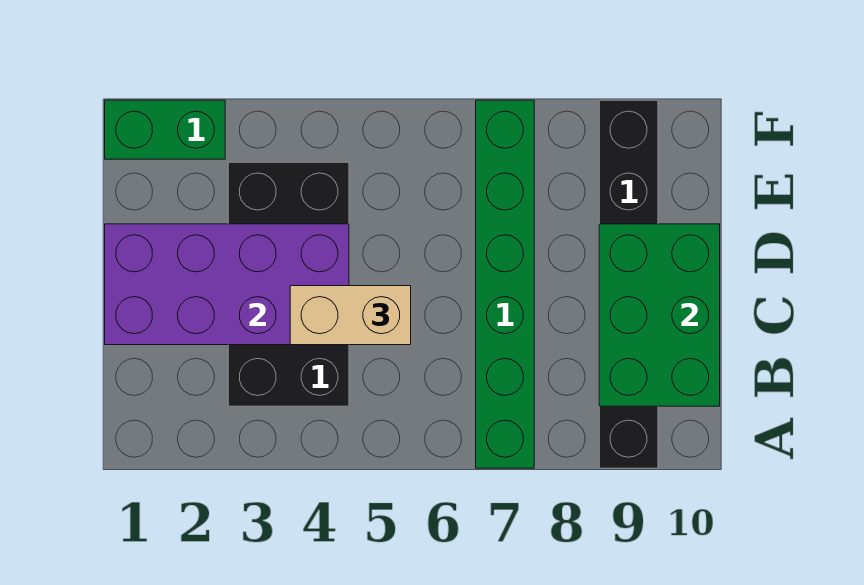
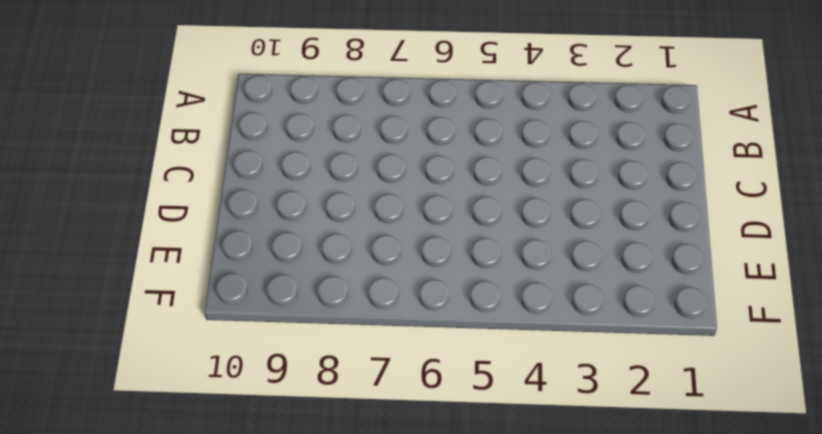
none -> green brick A7:F7 level 1
none -> black brick A9:F9 level 1

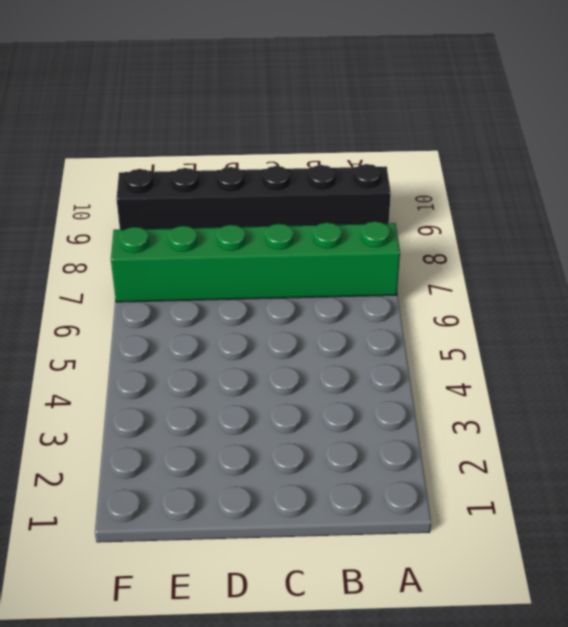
none -> black brick B3:E4 level 1
none -> green brick F1:F2 level 1

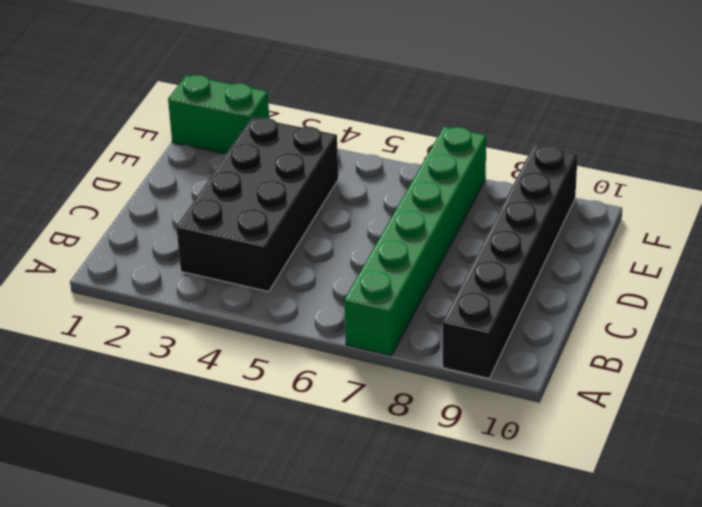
none -> green brick B9:D10 level 2
none -> purple brick C1:D4 level 2

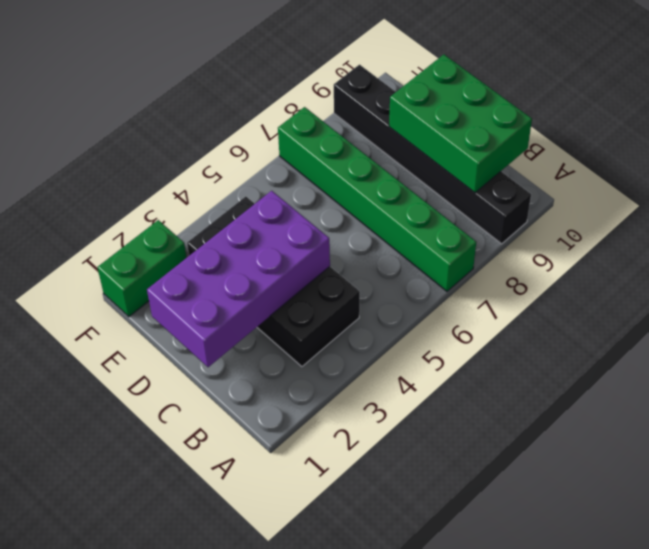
none -> tan brick C4:C5 level 3

